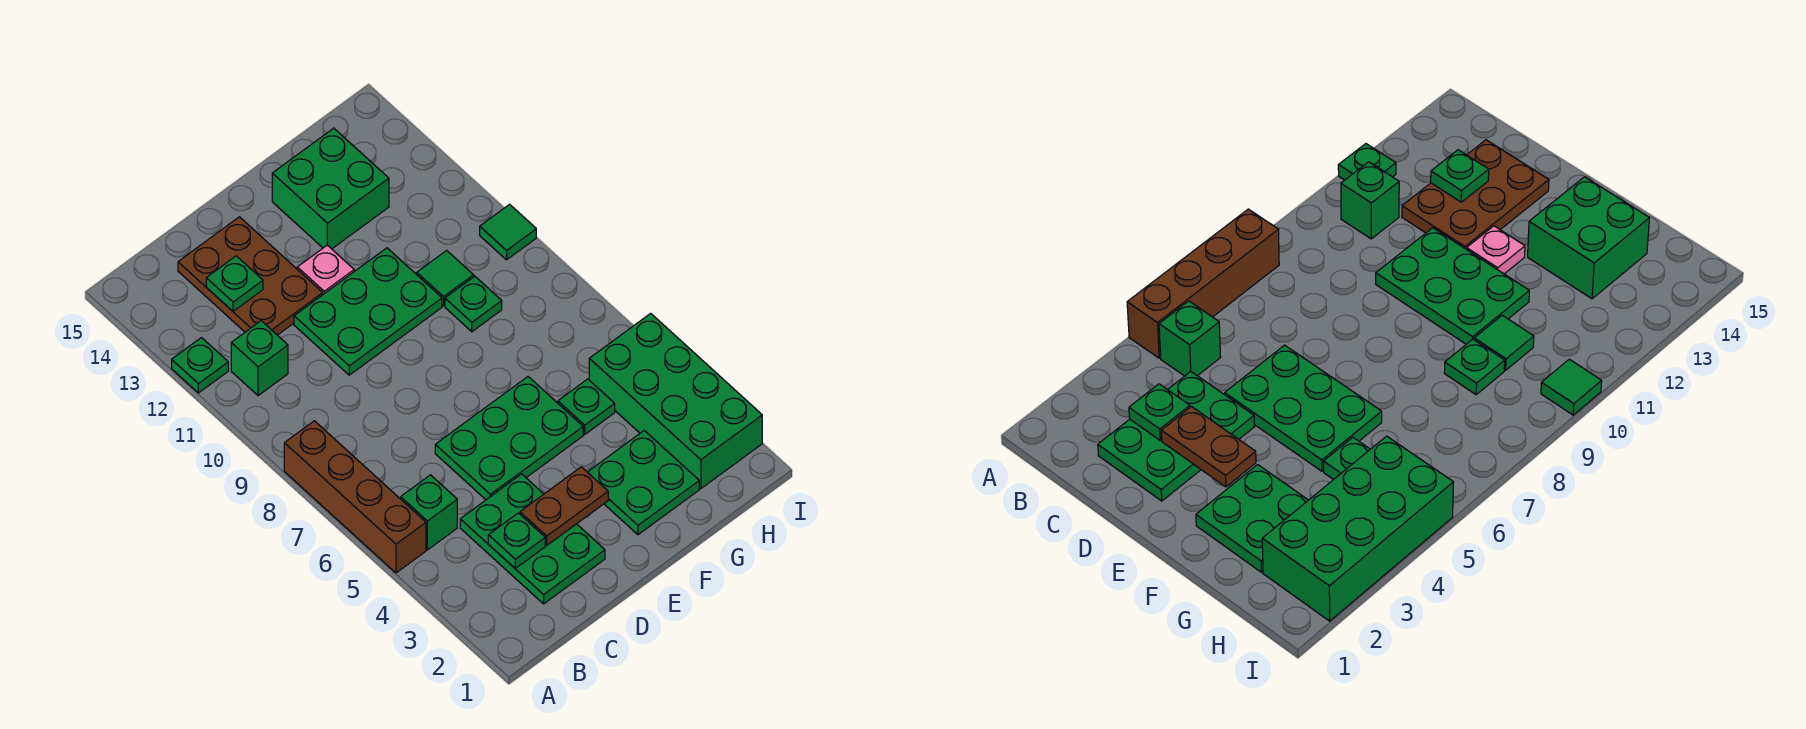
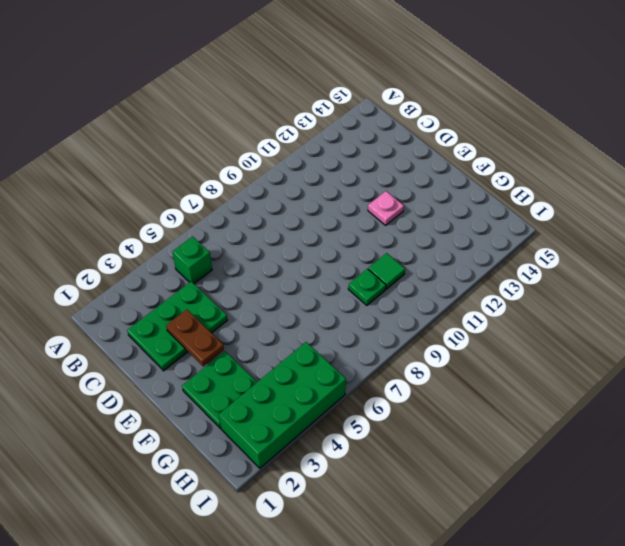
none -> brown brick A5:A8 level 1
none -> green plate A12 level 1
none -> green brick B11 level 1

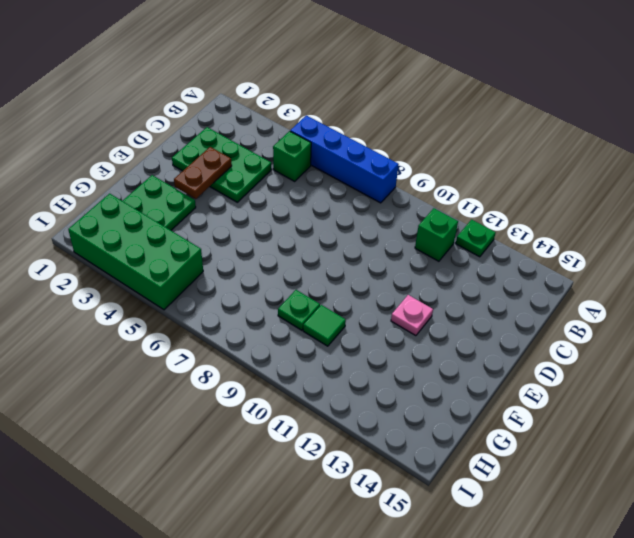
blue brick A5:A8 level 1 -> brown brick A5:A8 level 1
none -> brown plate C12:D14 level 1
none -> green plate D5:F6 level 1
none -> green plate D10:F11 level 1

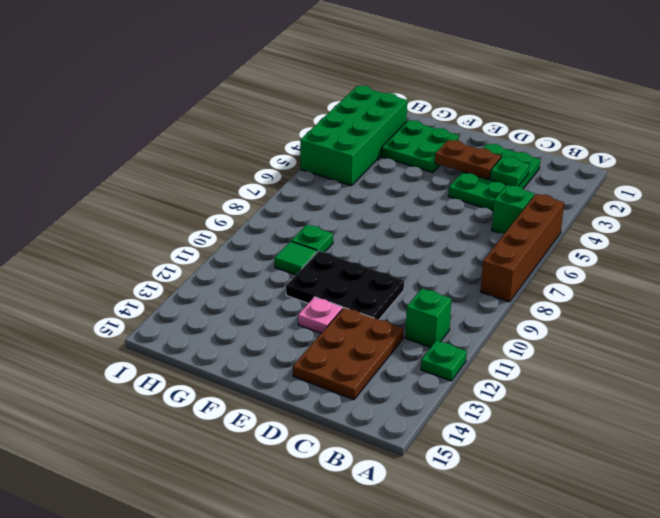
black plate D10:F11 level 1 -> green plate D10:F11 level 1
none -> green plate D5:F6 level 1
none -> green brick F13:G14 level 1
none -> green plate G5 level 1

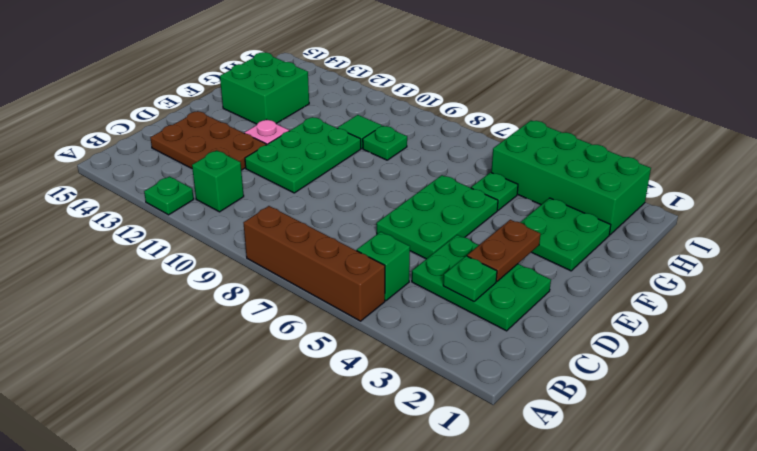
none -> green tile I10 level 1
none -> green plate C13 level 2

